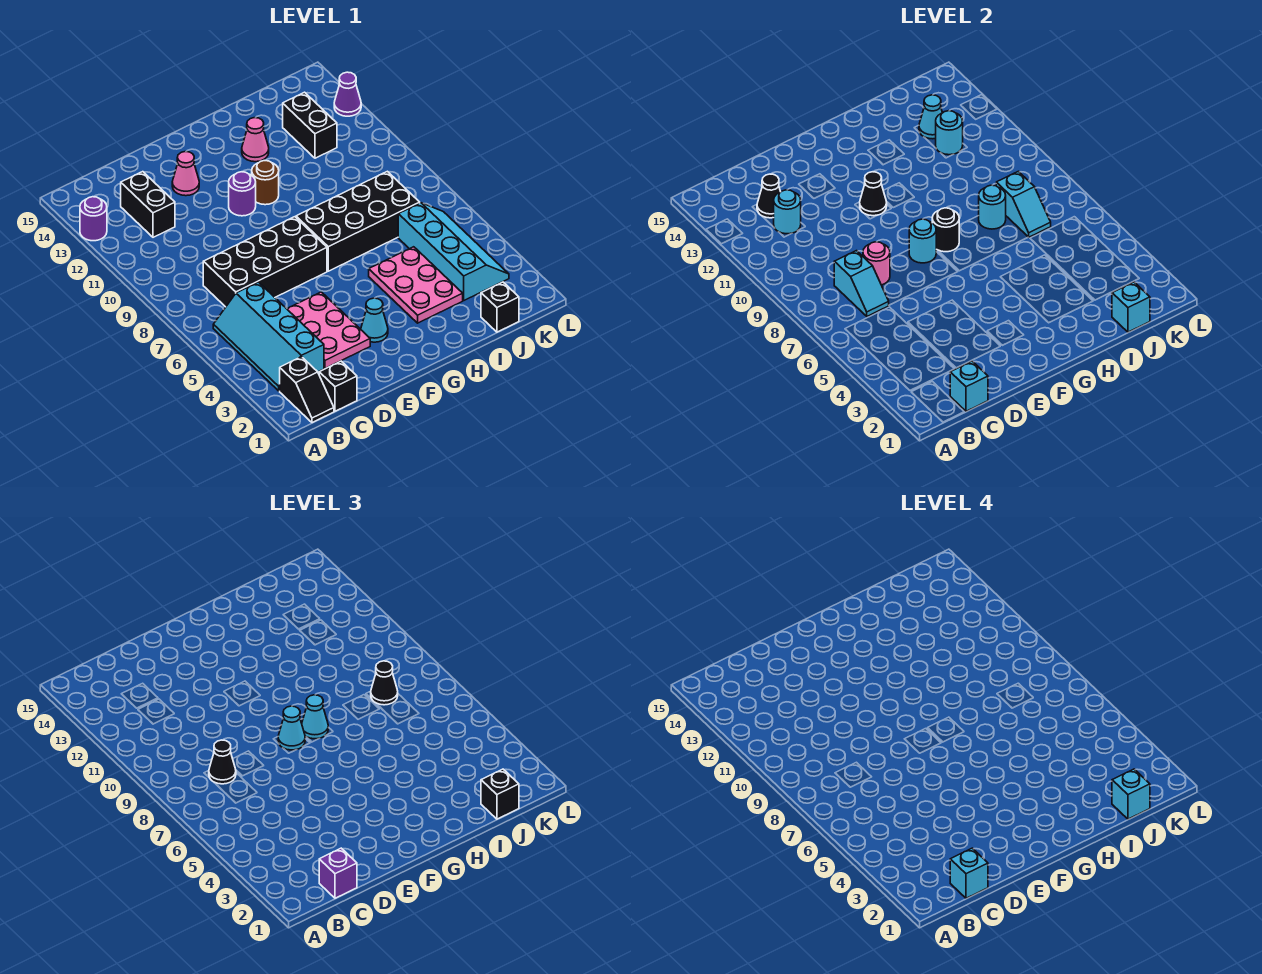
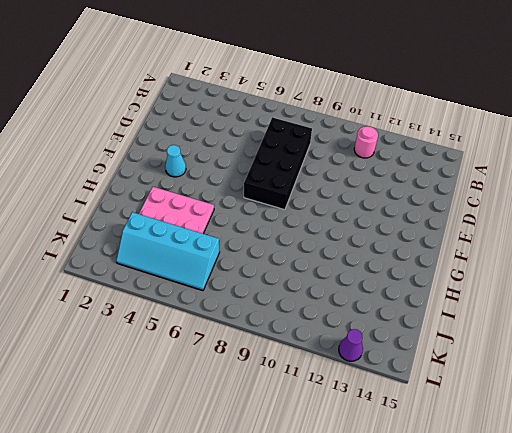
pink round brick B11 level 1 -> pink round brick D8 level 2
none -> purple round brick A13 level 1
none -> black slope B1:B2 level 1 top 2
none -> cyan slope B3:C6 level 1 top C
none -> black brick C1 level 1

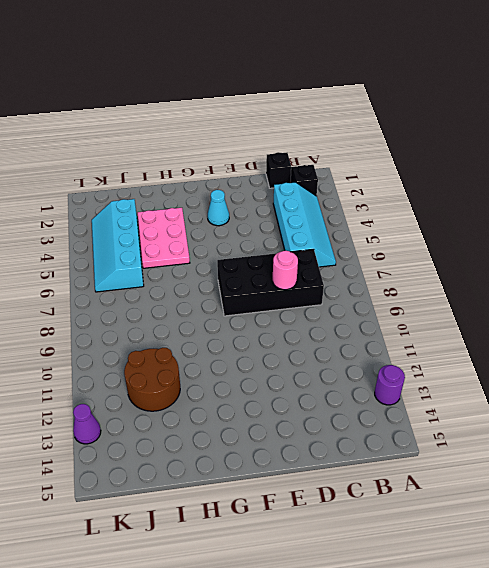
brown round brick I11:J12 level 1 -> black brick J12:J13 level 1
none -> black brick C12:C13 level 1
none -> pink plate D3:E5 level 1
none -> pink cone E13 level 1
none -> purple round brick F11 level 1

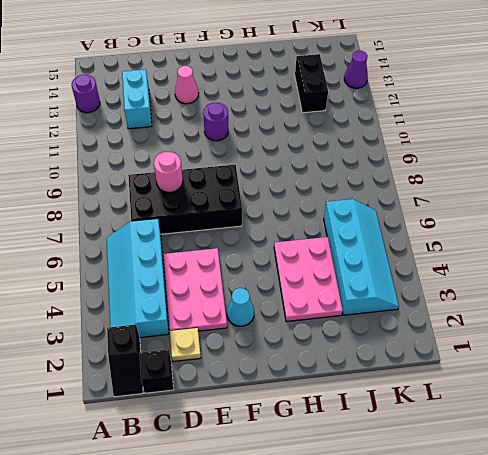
cyan brick C12:C13 level 1 -> black brick C12:C13 level 1
tan plate D2 level 1 -> none
none -> black brick G7:J8 level 1
none -> brown round brick G11 level 1
none -> pink cone H13 level 1
none -> black brick J1 level 1

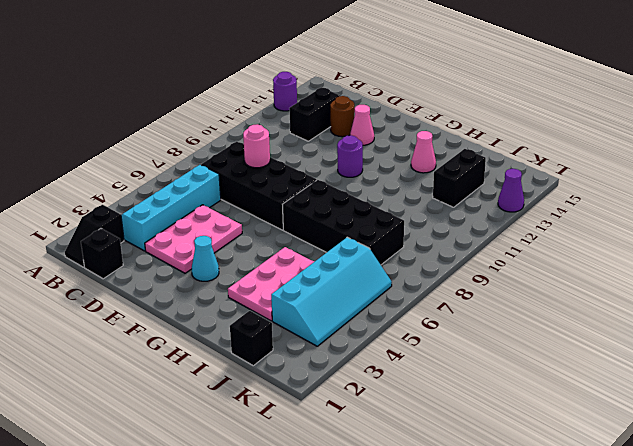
brown round brick D13 level 1 -> brown round brick G11 level 1
none -> cyan brick C1 level 2
none -> cyan slope C7:C8 level 2 top 8
none -> cyan round brick C12 level 2
none -> black cone C13 level 2

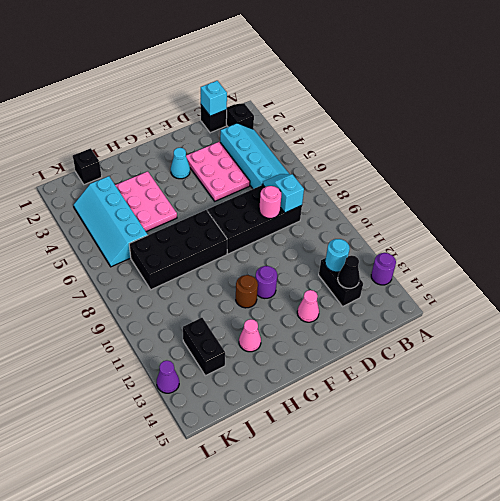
none -> cyan round brick F8 level 2
none -> black cone F11 level 2
none -> black round brick G8 level 2
none -> cyan round brick I8 level 2

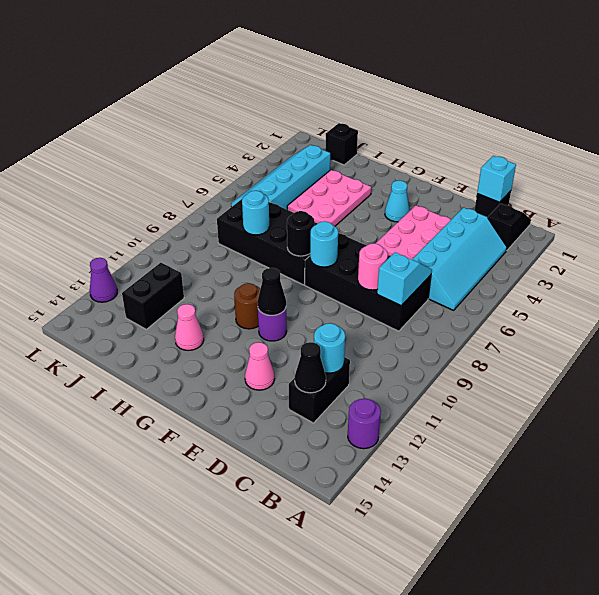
none -> cyan brick J1 level 2
none -> cyan slope J7:J8 level 2 top 8
none -> cyan round brick J12 level 2
none -> cyan cone J13 level 2

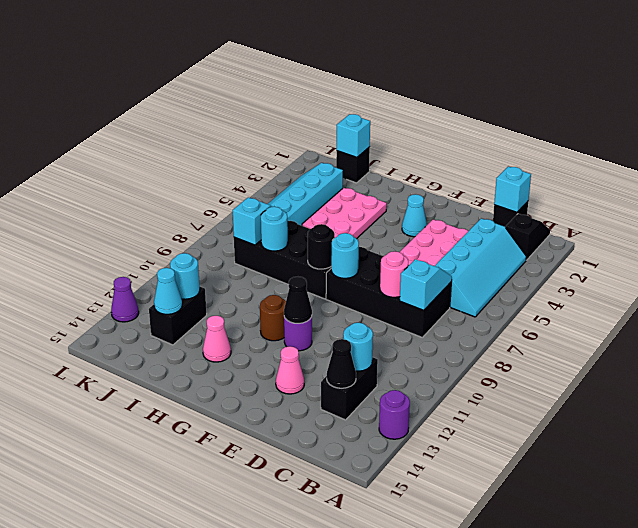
none -> purple brick C1 level 3
none -> black cone C8 level 3
none -> cyan cone F8 level 3
none -> cyan cone G8 level 3

